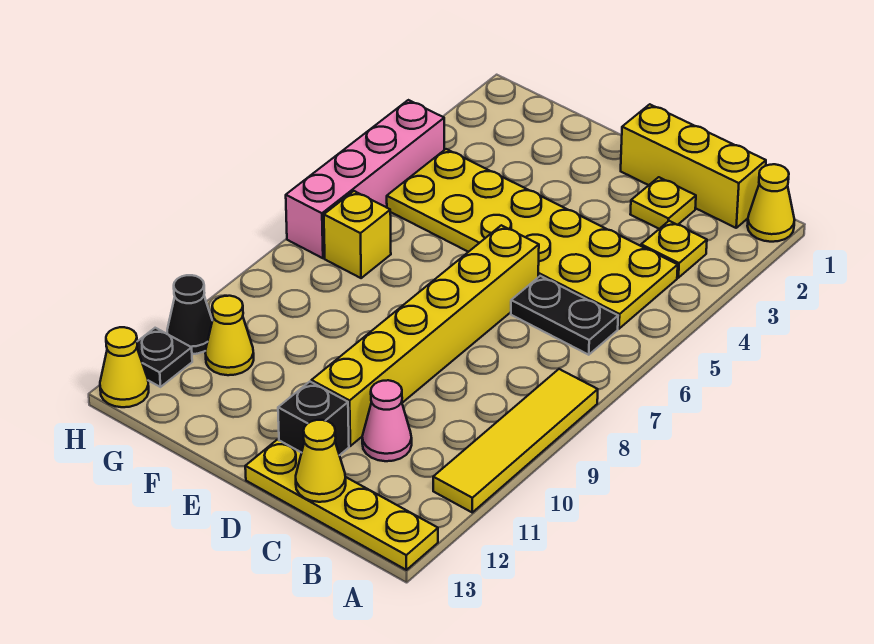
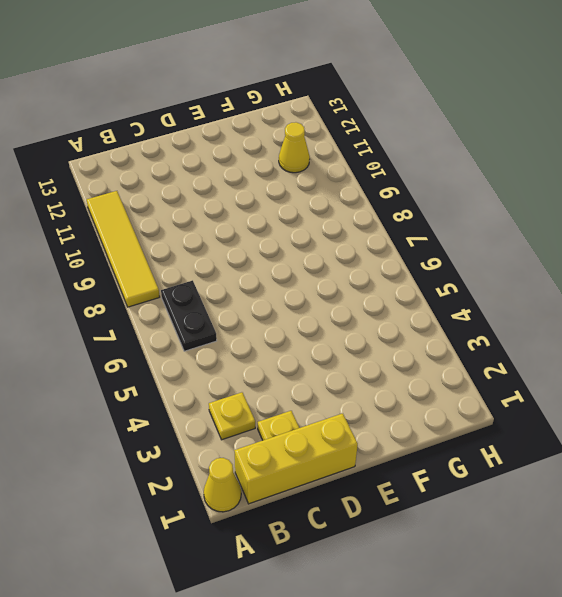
black plate B6:B7 level 1 -> black plate B6:C6 level 1
none -> yellow plate A13:D13 level 1
none -> yellow plate B4:G5 level 1
none -> pink cone C11 level 1

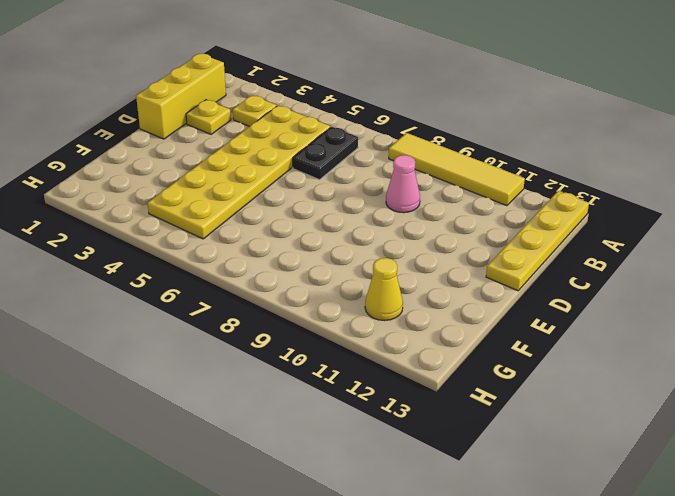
pink cone C9 level 1 -> pink cone C11 level 1
none -> yellow cone A1 level 1
none -> yellow brick D6:D11 level 1
none -> black brick D12 level 1

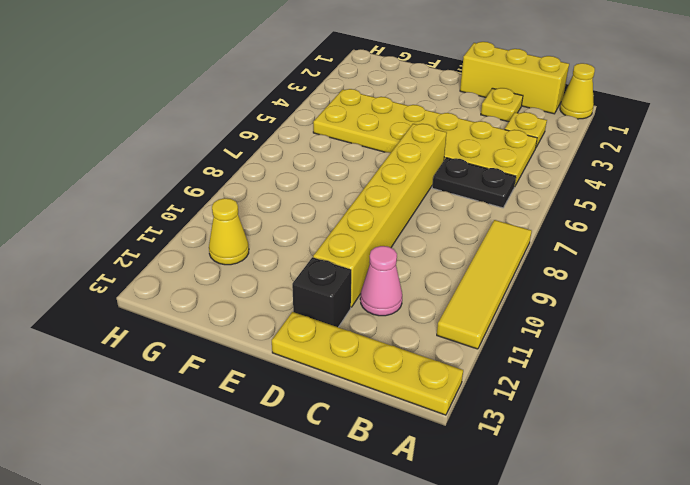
none -> yellow brick G7 level 1
none -> pink brick H4:H7 level 1
none -> black cone H11 level 1

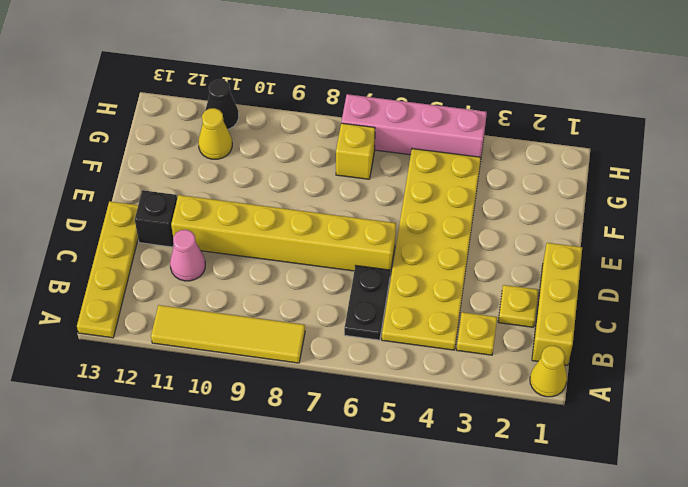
none -> black plate H12 level 1
none -> yellow cone H13 level 1
none -> yellow cone C13 level 2

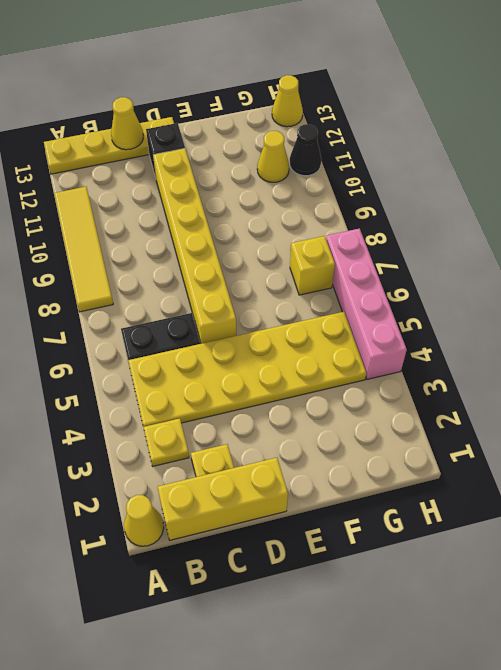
none -> pink cone C11 level 1
none -> black plate H12 level 1

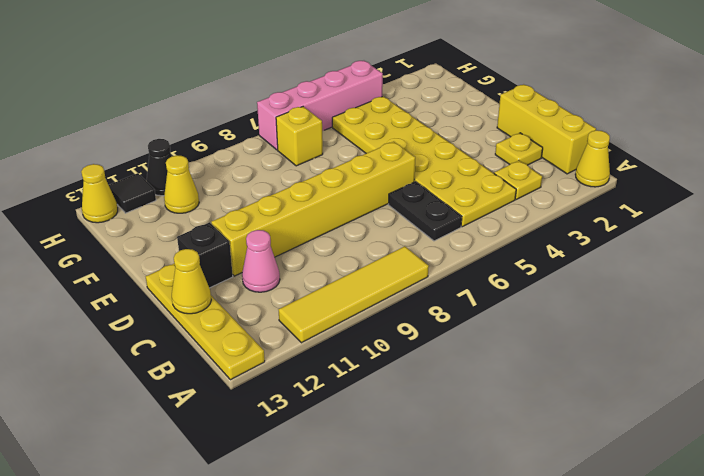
black tile H12 level 1 -> black plate H12 level 1

